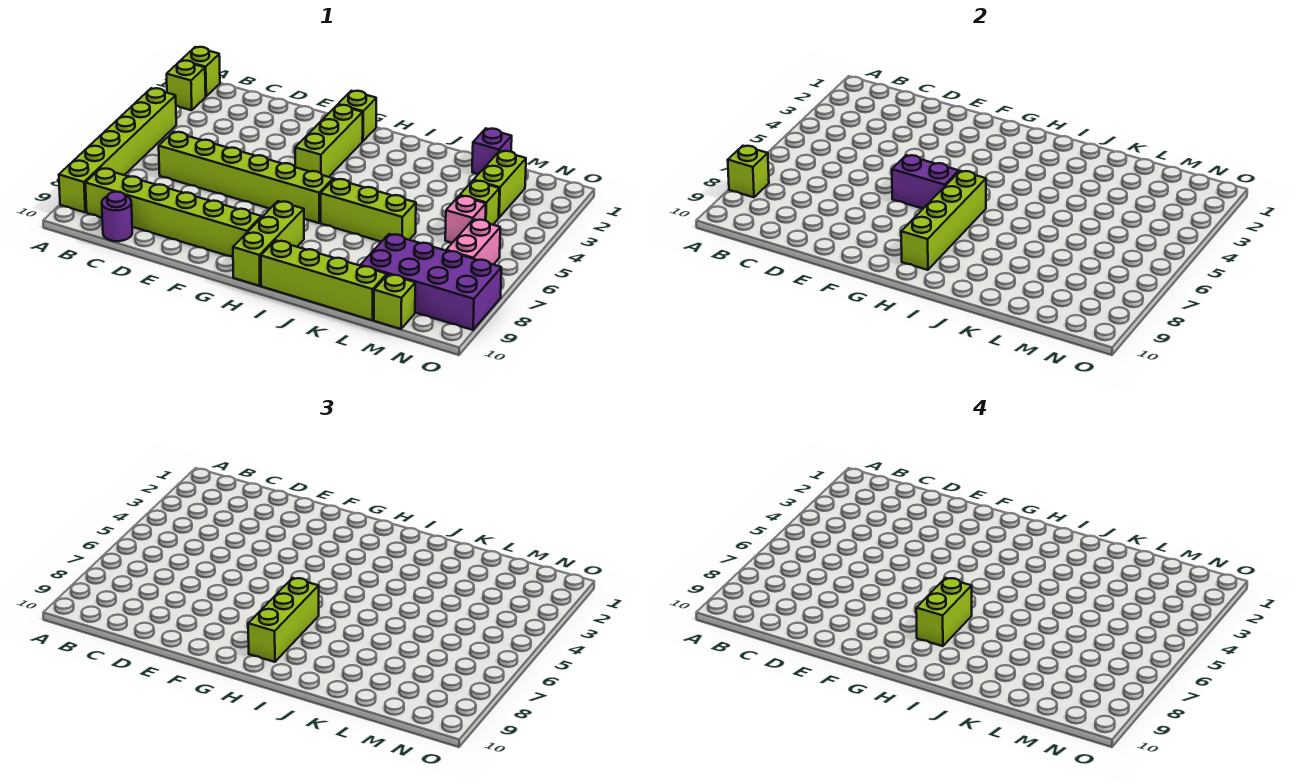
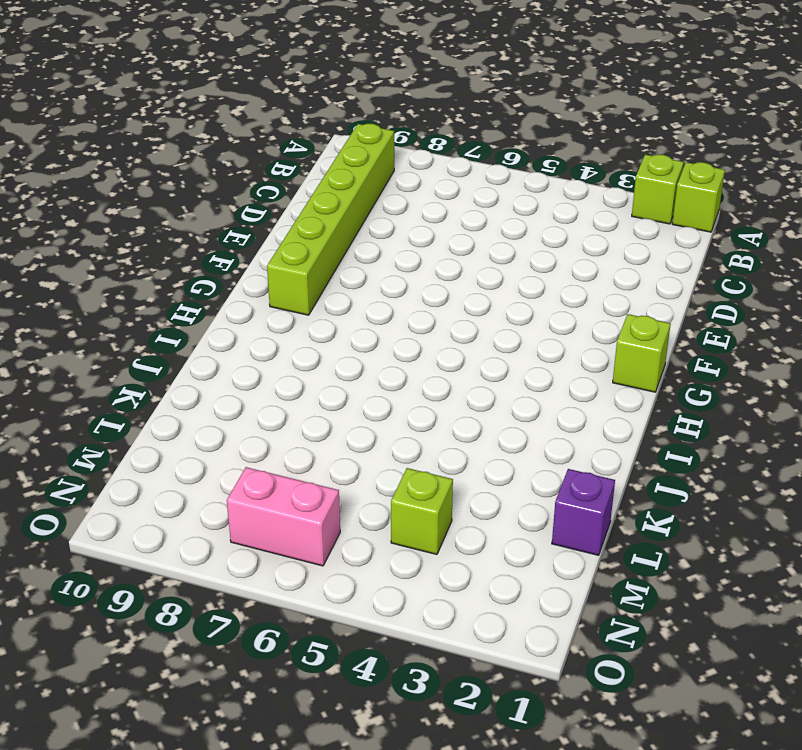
none -> lime brick A4:A9 level 1
none -> lime brick C6:H6 level 1
none -> purple round brick C10 level 1

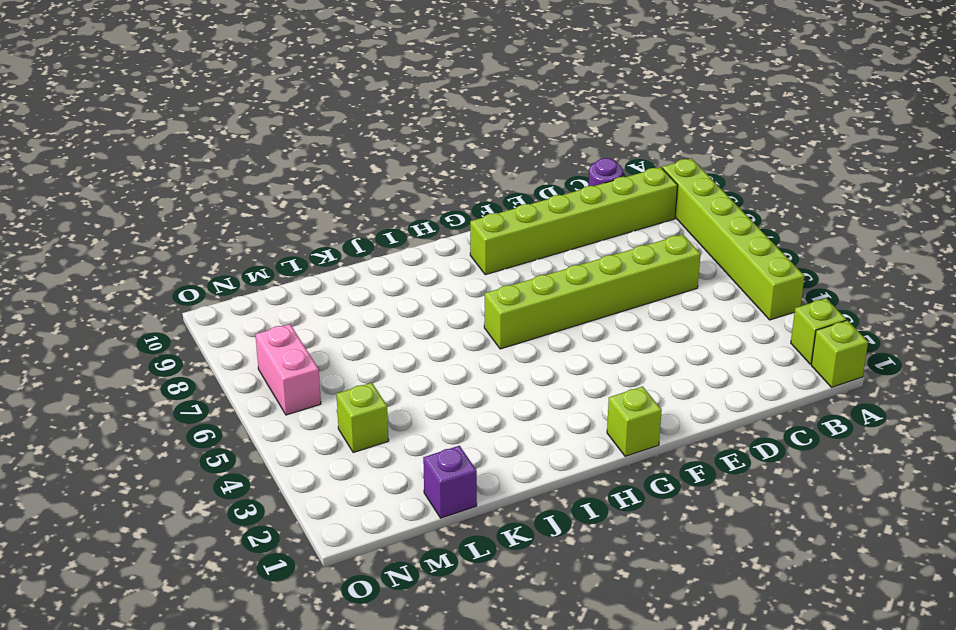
none -> lime brick G2:G4 level 1
none -> lime brick H8:H10 level 1
none -> lime brick I6:K6 level 1

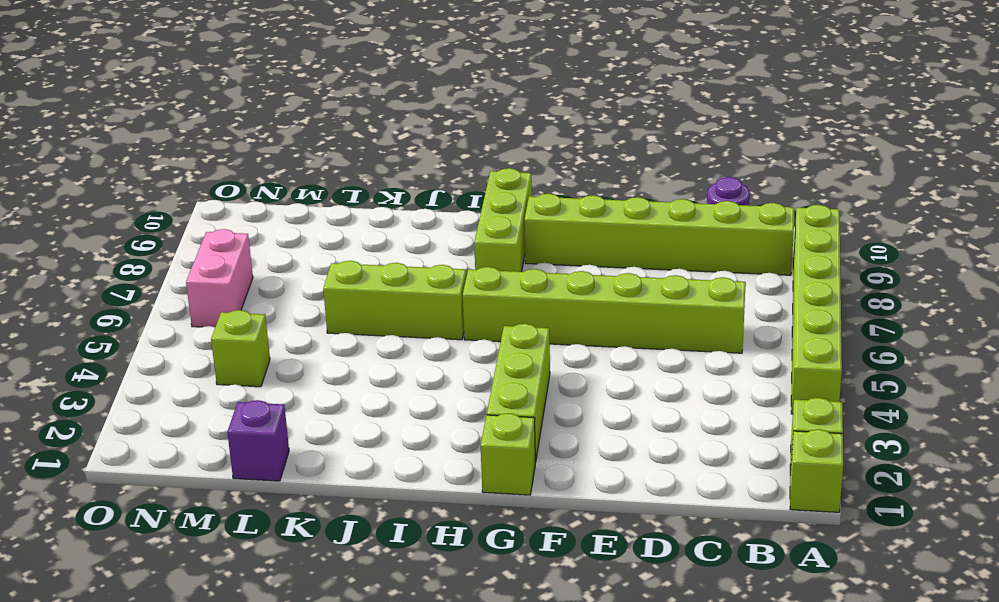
none -> lime brick I10:L10 level 1
none -> purple brick L8:O9 level 1
none -> lime brick M2:M3 level 1

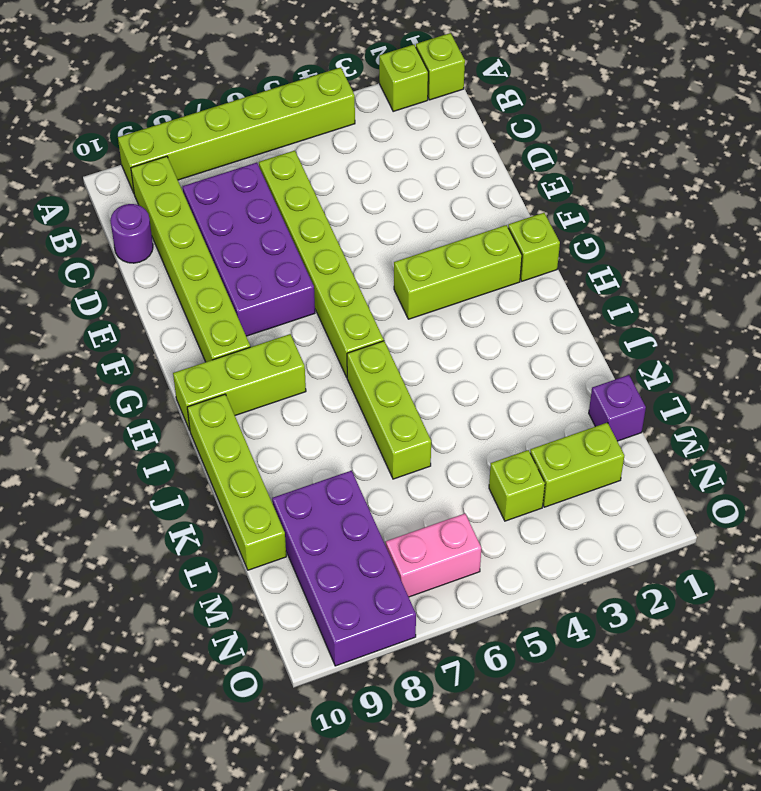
purple brick C7:F8 level 1 -> none
none -> pink brick M5 level 1
none -> lime brick M10 level 1
none -> lime brick A8 level 2

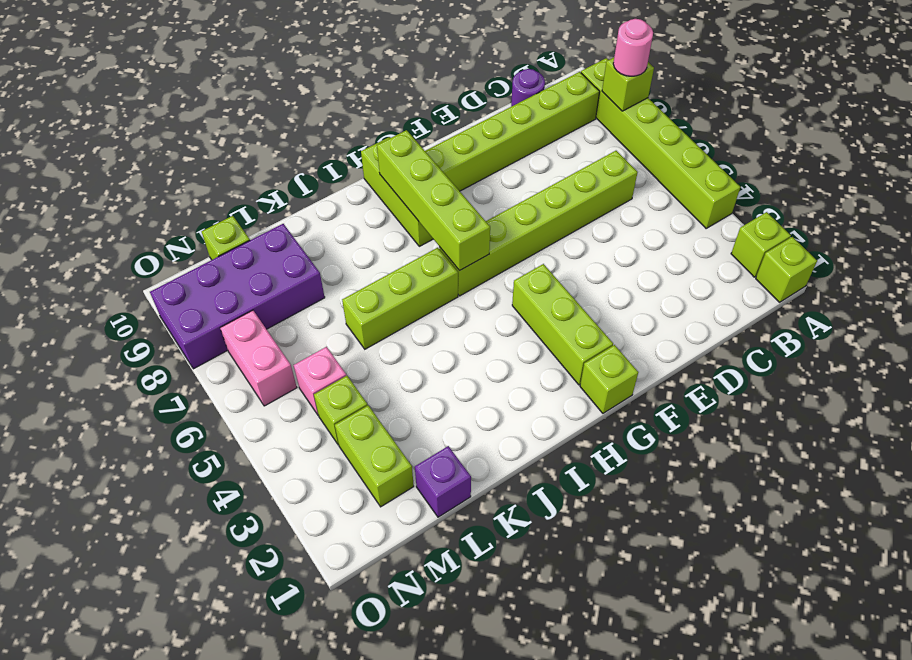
pink round brick A8 level 3 -> none
none -> lime brick I10:L10 level 1
none -> purple brick F6:G6 level 2
none -> lime brick H7:H9 level 3

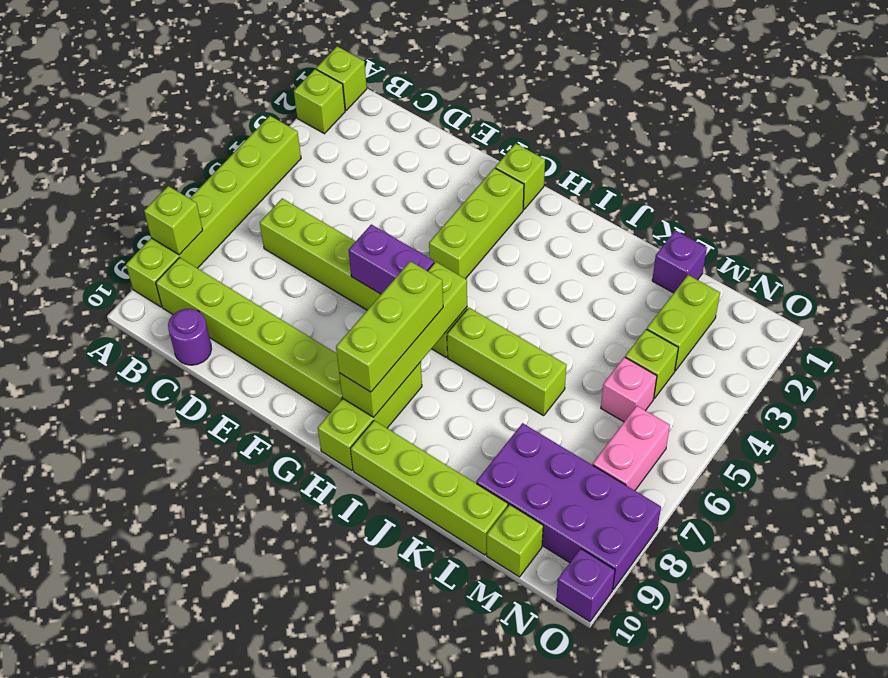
purple brick O10 level 1 -> none
none -> lime brick H7:H8 level 4

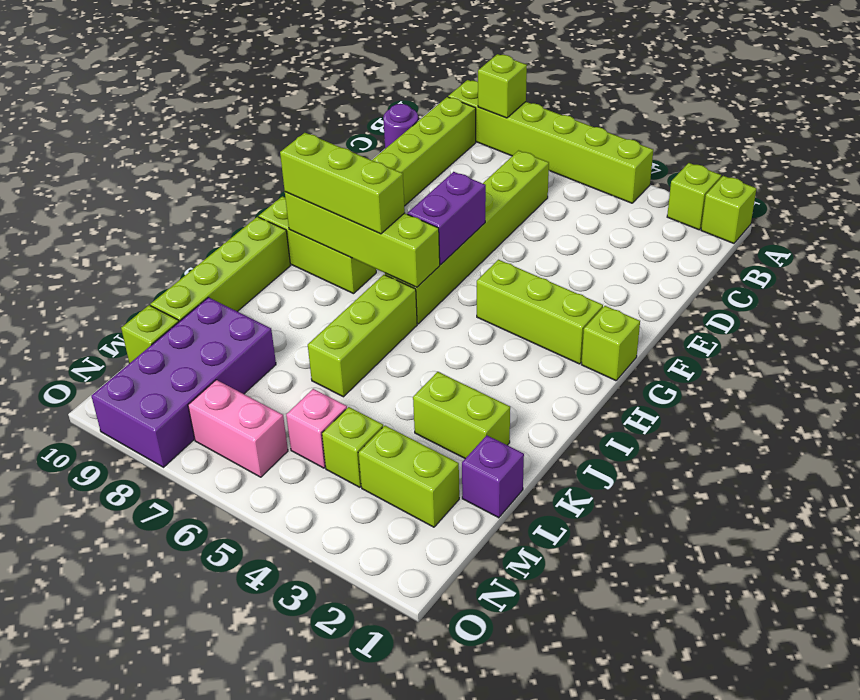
lime brick K2:K3 level 1 -> lime brick H7:H8 level 4

